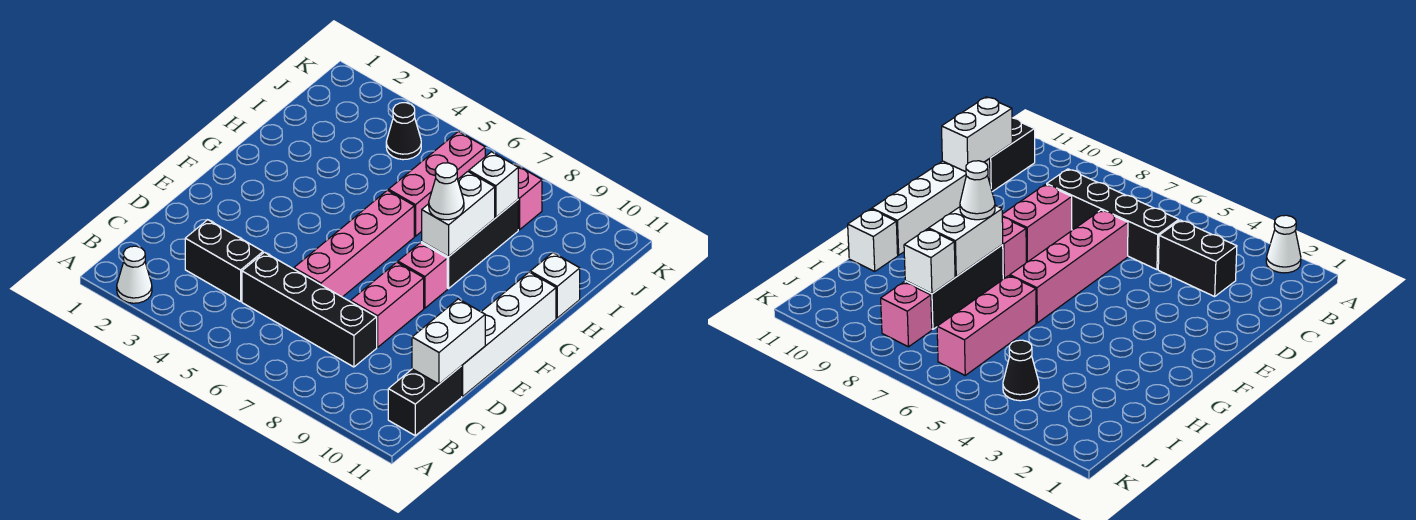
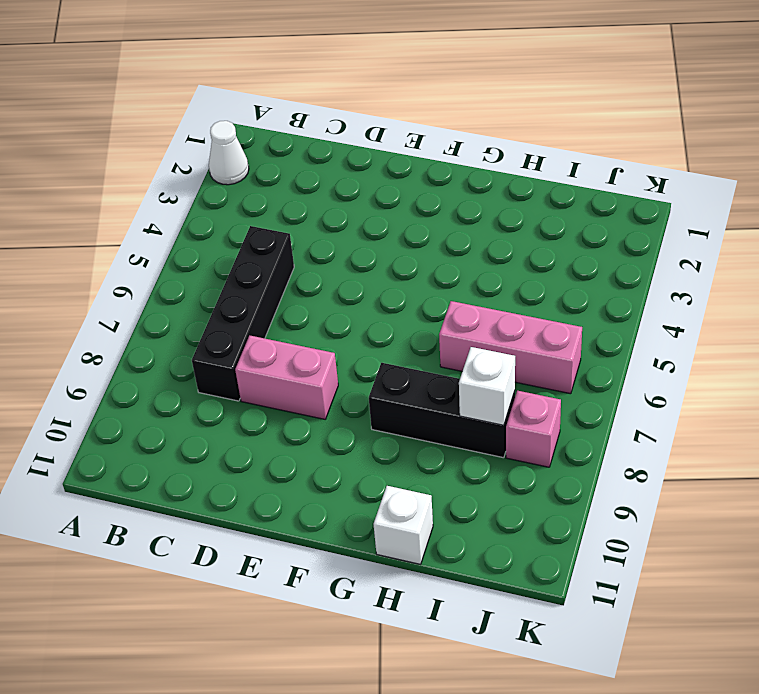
none -> black brick B11:C11 level 1
none -> black brick C3:C4 level 1
none -> pink brick D6:G6 level 1

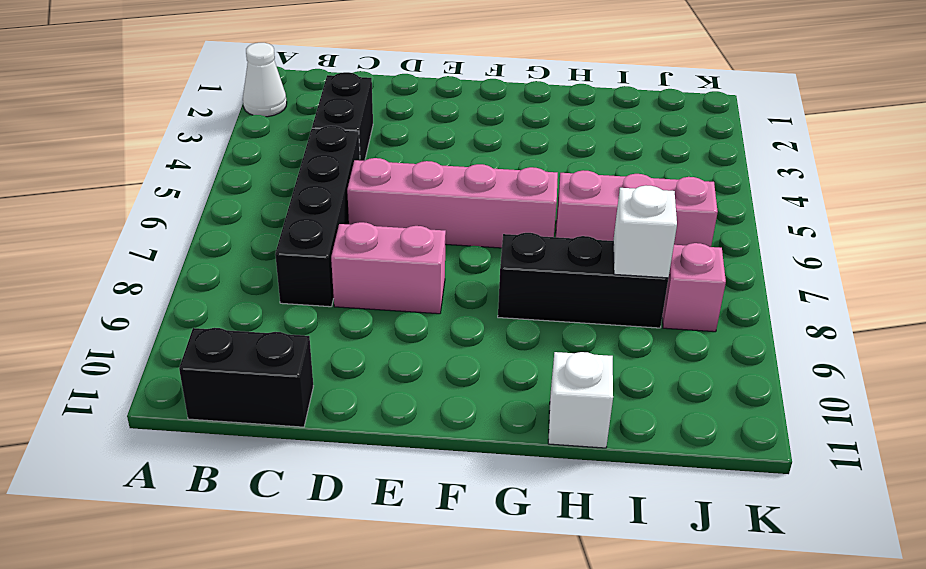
none -> white brick D11:G11 level 1
none -> pink brick F8 level 1
none -> black cone J4 level 1

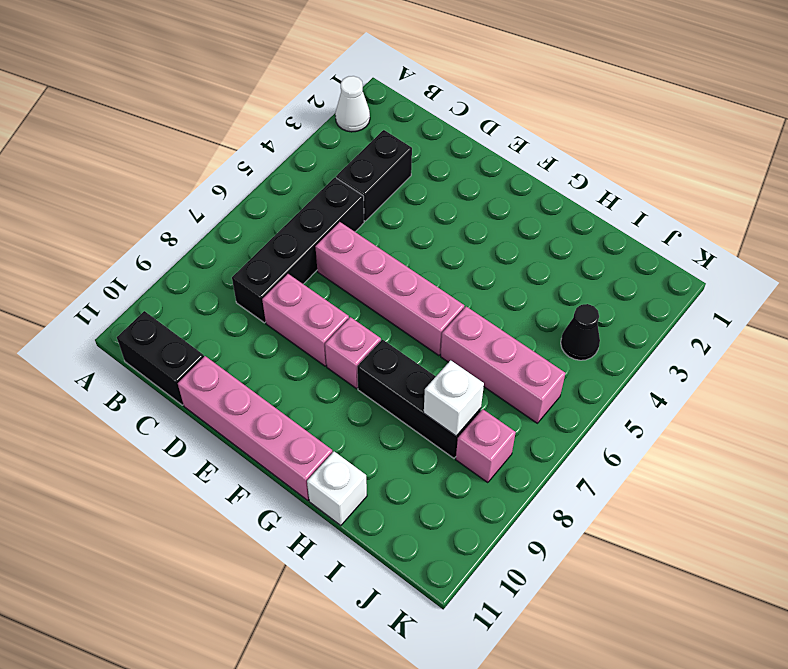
pink brick D11:G11 level 1 -> white brick D11:G11 level 1
none -> white brick C11:D11 level 2
none -> white brick G8:H8 level 2
none -> white cone G8 level 3

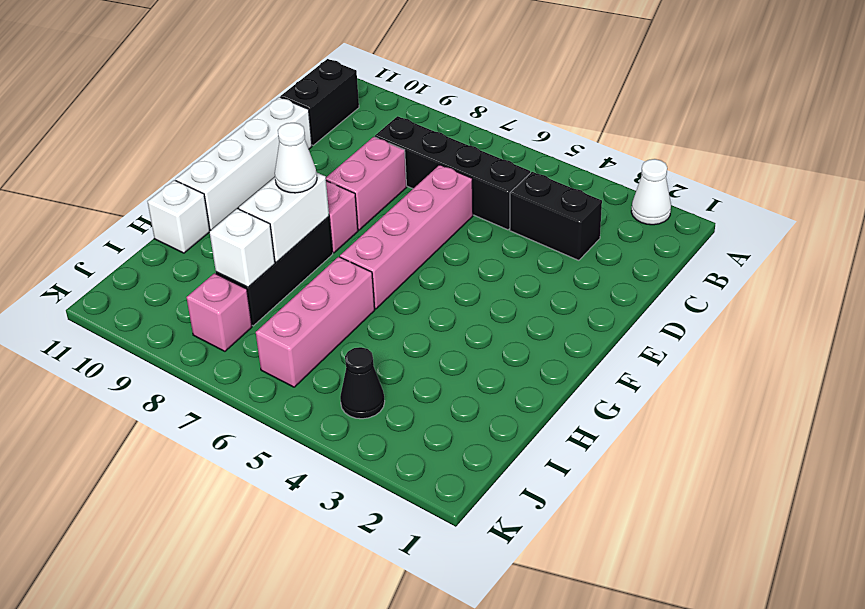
none -> white brick C11:D11 level 2

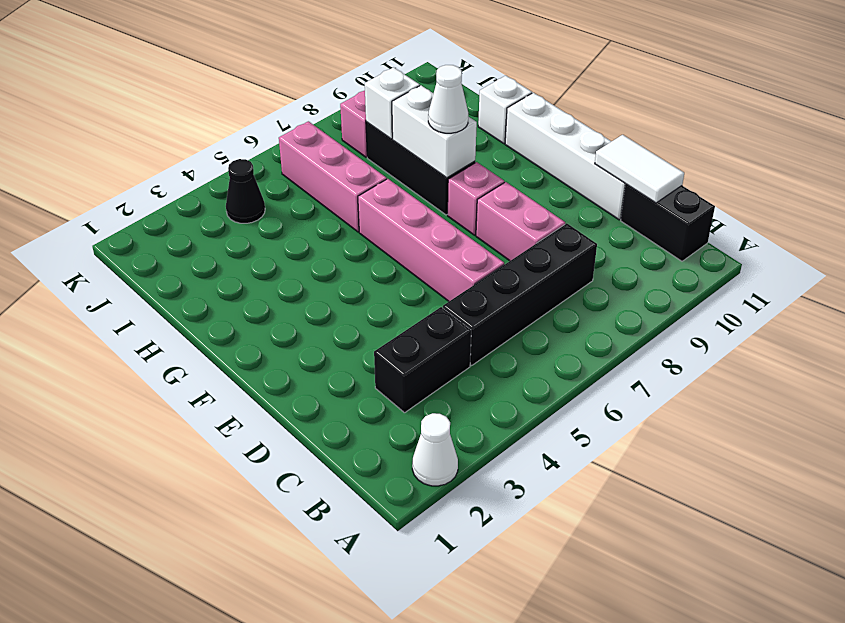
white tile C11:D11 level 2 -> white brick C11:D11 level 2

